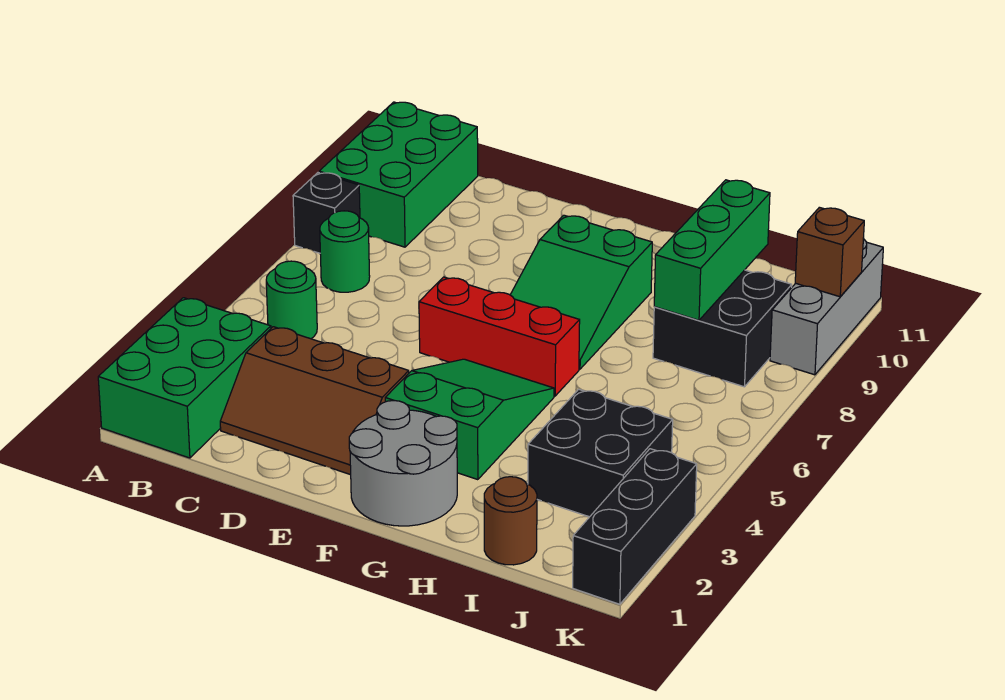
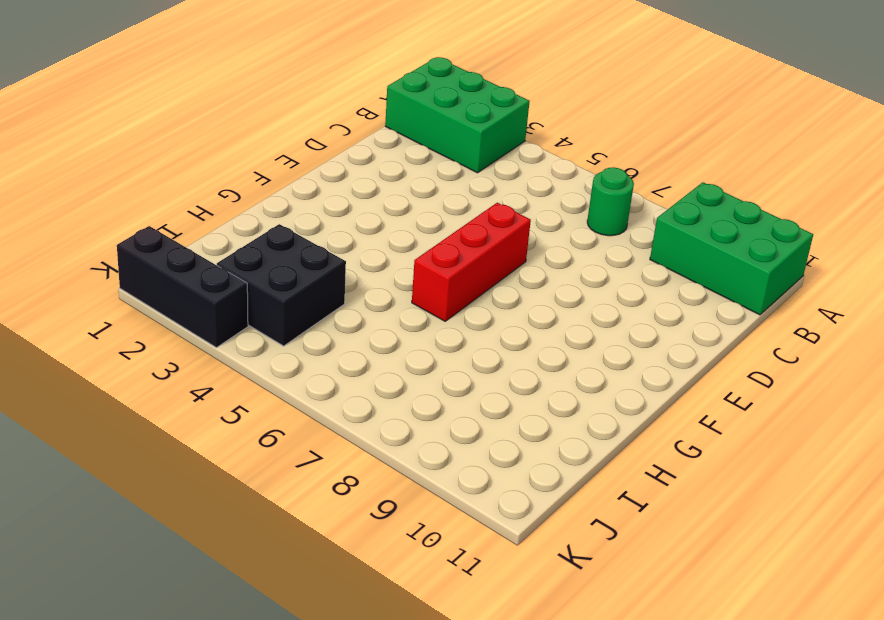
none -> black brick A8 level 1
none -> green round brick B5 level 1
none -> brown slope C2:E3 level 1 top 3

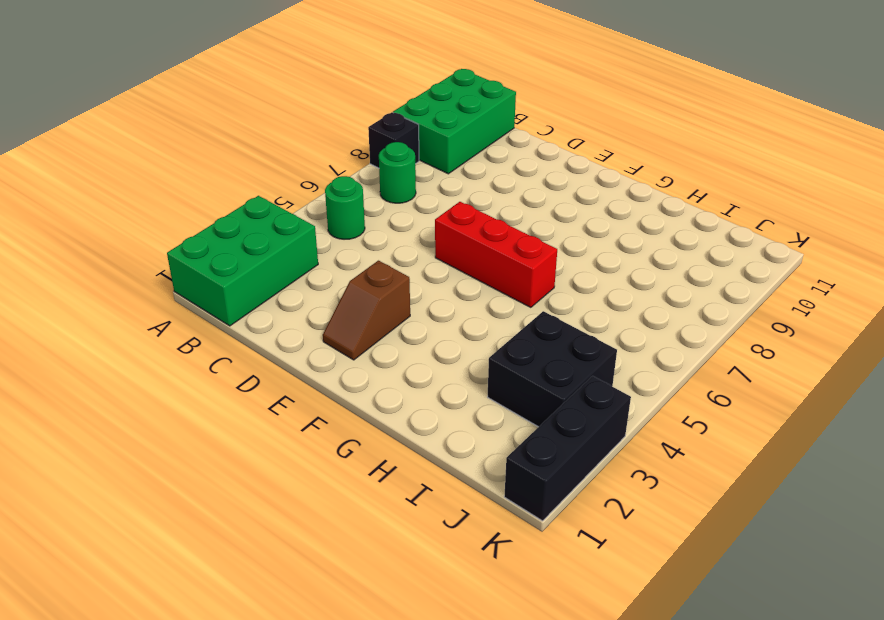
brown slope E2:E3 level 1 top 3 -> brown slope C2:E3 level 1 top 3
none -> grey round brick F1:G2 level 1
none -> green slope F3:G5 level 1 top 3
none -> green slope F7:G9 level 1 top 9

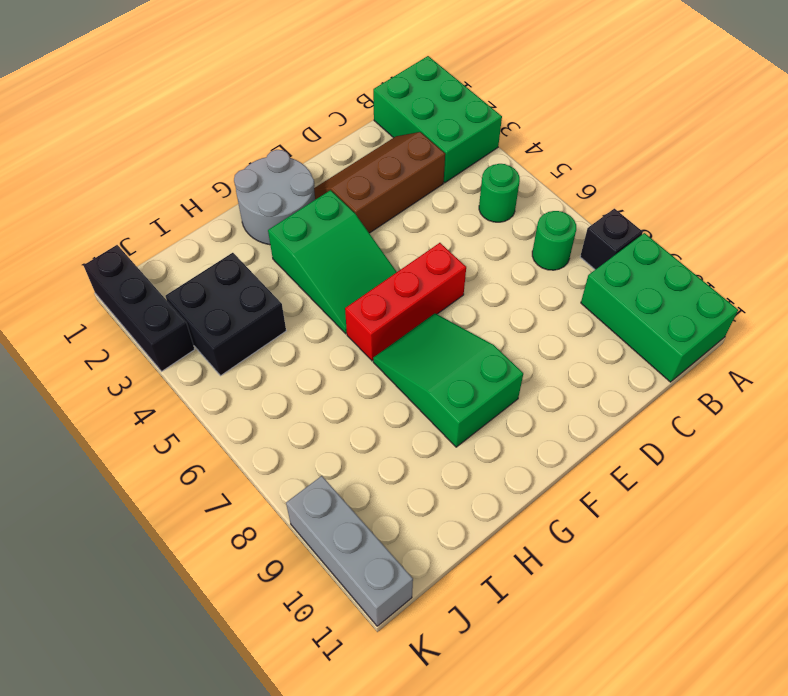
none -> brown round brick I1 level 1
none -> black brick I8:J9 level 1
none -> green brick I8:I10 level 2

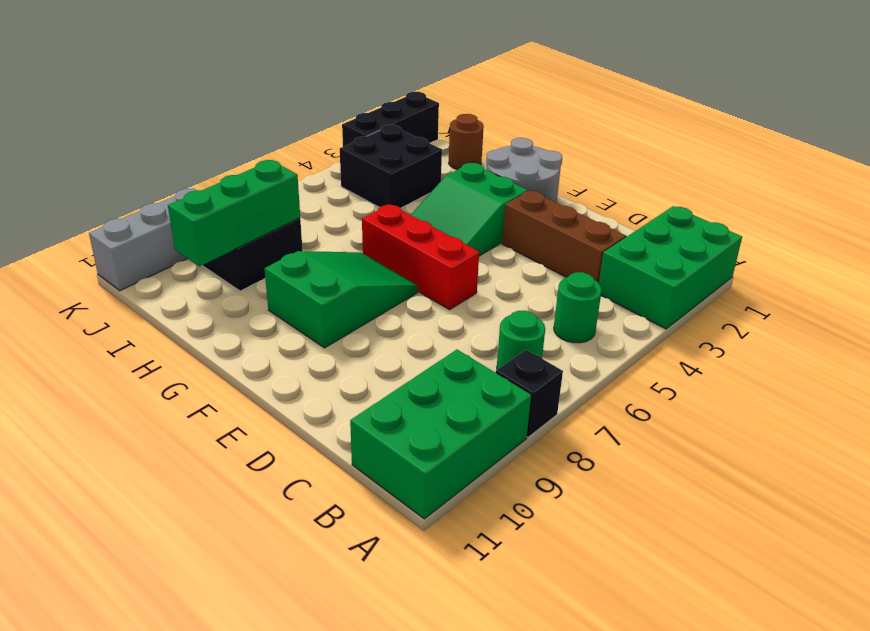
none -> brown brick K10 level 2

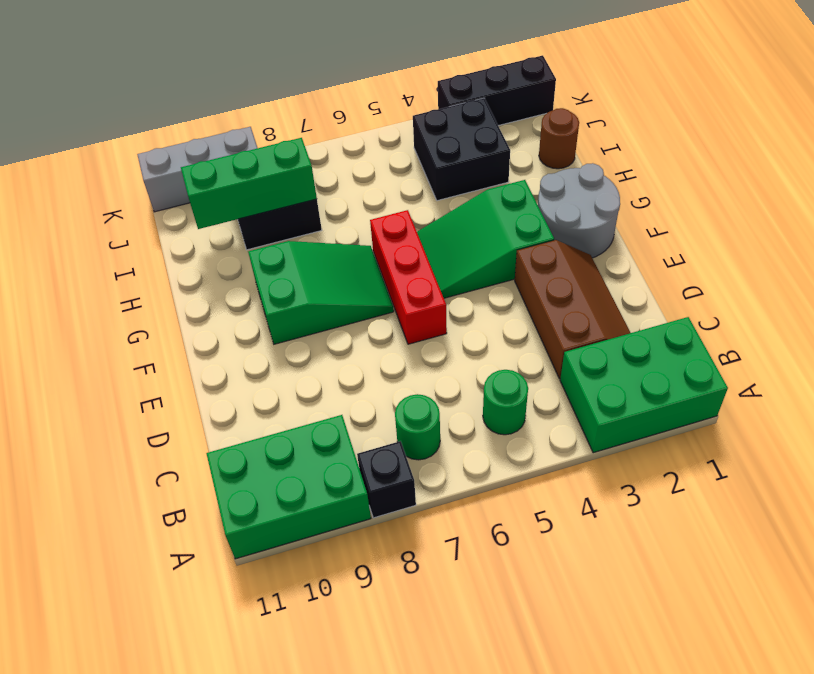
none -> brown brick K10 level 2

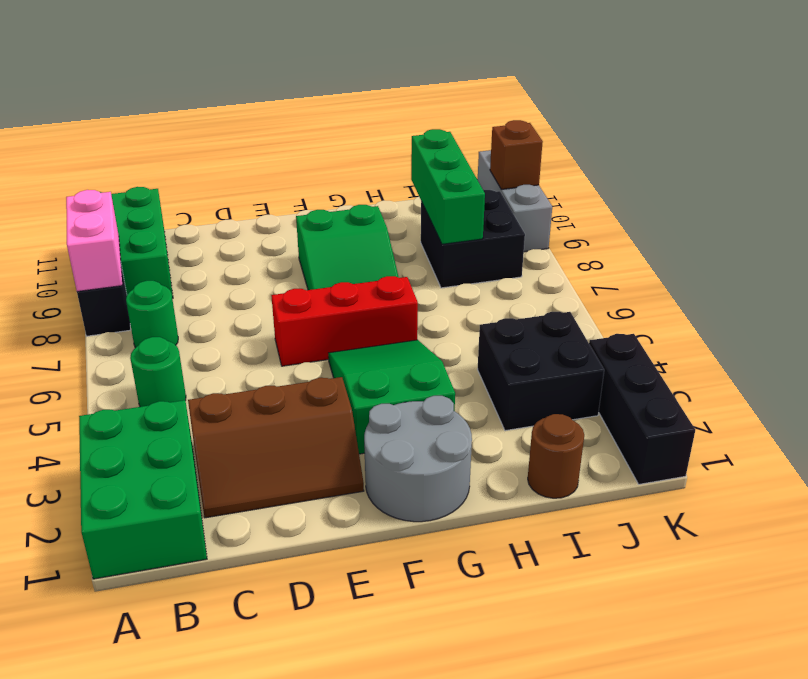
pink brick A8:A9 level 2 -> none

